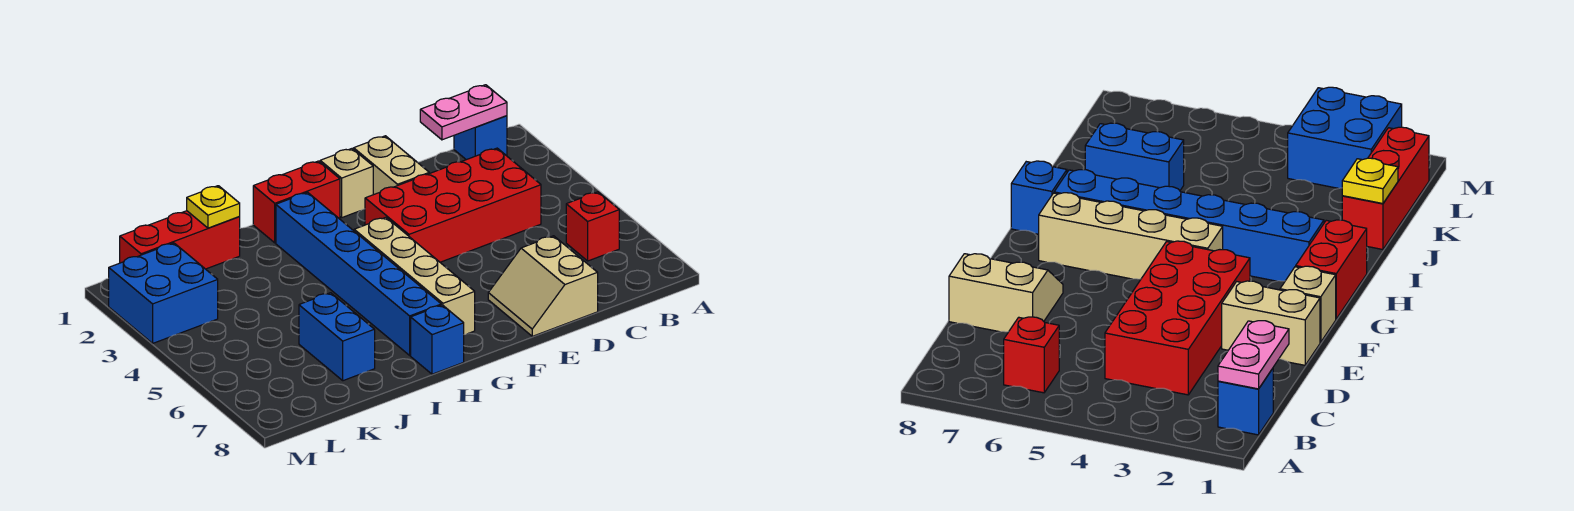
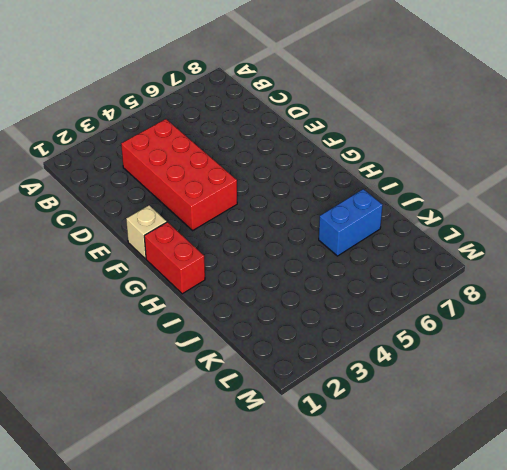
none -> blue brick B1 level 1
none -> red brick B6 level 1
none -> tan slope D7:E8 level 1 top D

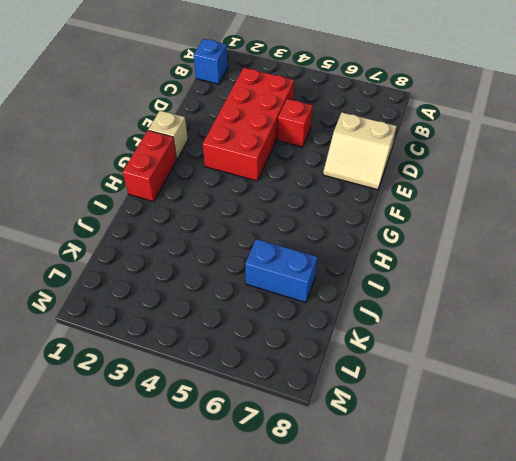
red brick D5 level 1 -> red brick B6 level 1
none -> tan brick E1:E2 level 1
none -> tan brick G4:G7 level 1
none -> blue brick H2:H7 level 1

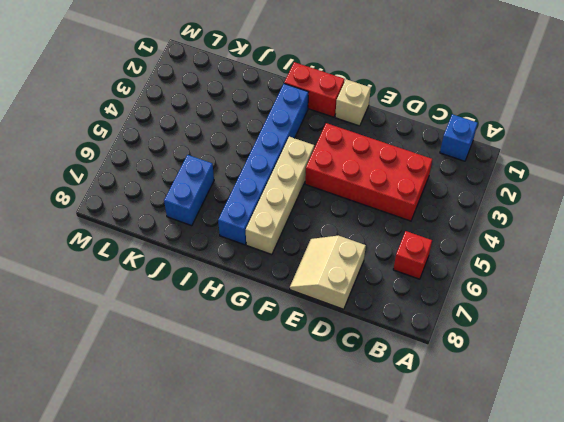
none -> tan brick E1:E2 level 1
none -> blue brick H8 level 1
none -> red brick J1:L1 level 1

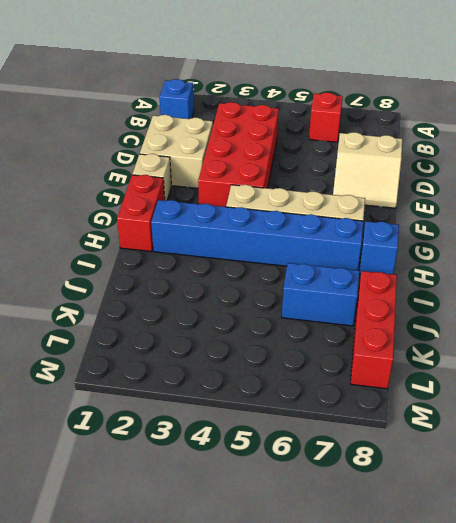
tan brick D1:E2 level 1 -> tan brick E1:E2 level 1
red brick J8:L8 level 1 -> red brick J1:L1 level 1
none -> blue brick L2:M3 level 1
none -> pink plate B1:C1 level 2
none -> yellow plate J1 level 2

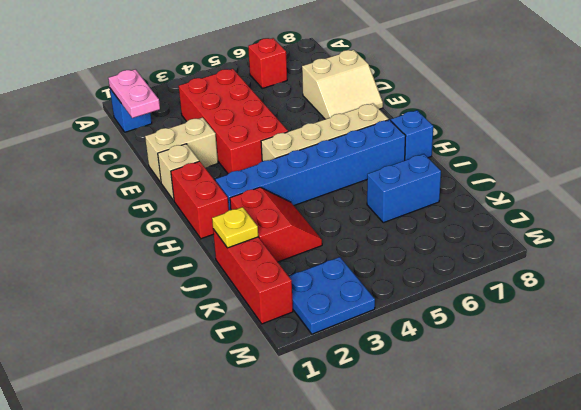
red slope I2:J3 level 1 top 2 -> none
blue plate L2:M3 level 1 -> blue brick L2:M3 level 1

